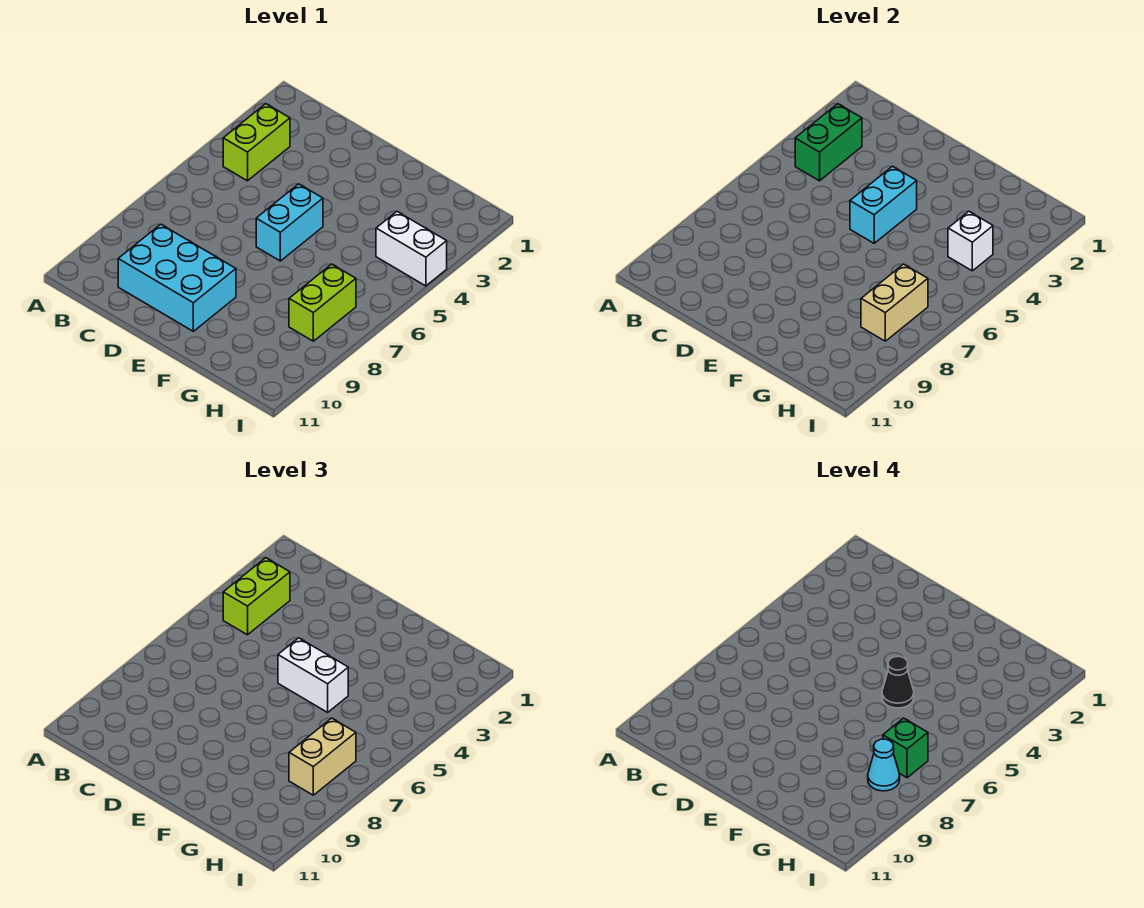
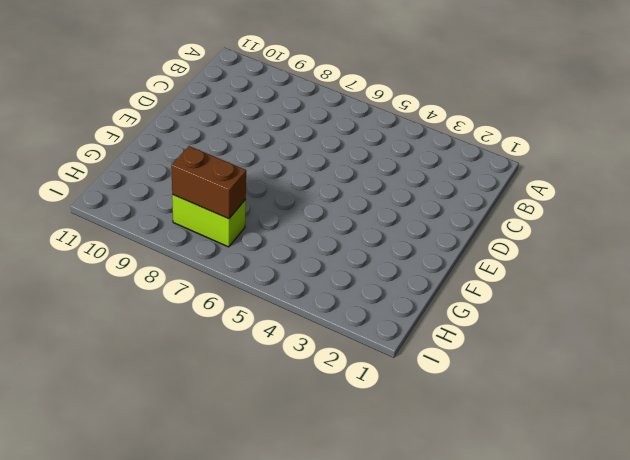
brown brick H7:H8 level 2 -> tan brick H7:H8 level 2
none -> lime brick B3:B4 level 1
none -> cyan brick C9:E10 level 1
none -> cyan brick E5:E6 level 1

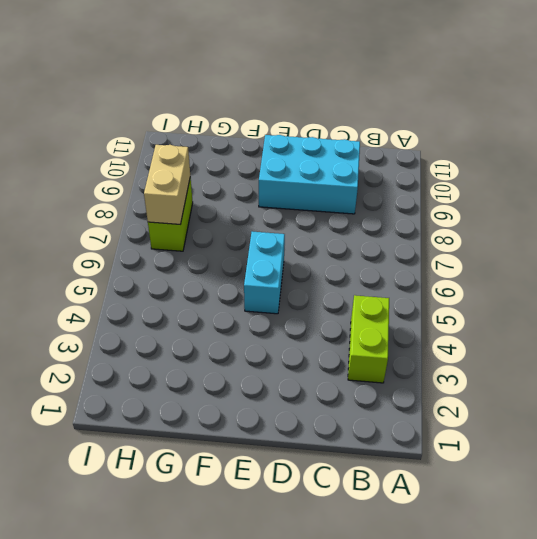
none -> white brick H4:I4 level 1
none -> green brick B3:B4 level 2
none -> cyan brick E4:E5 level 2

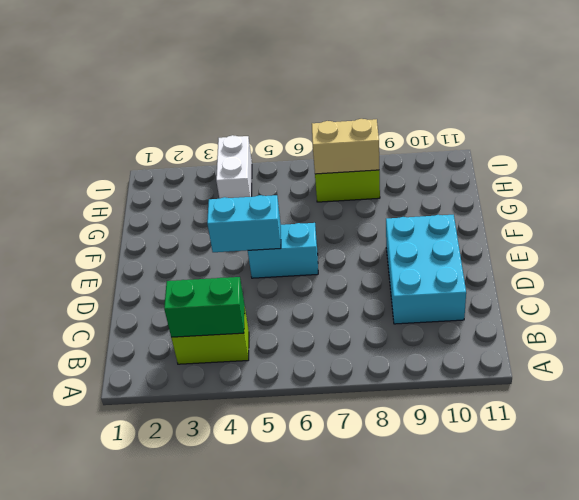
none -> white brick H4 level 2
none -> lime brick B3:B4 level 3
none -> white brick E5:F5 level 3

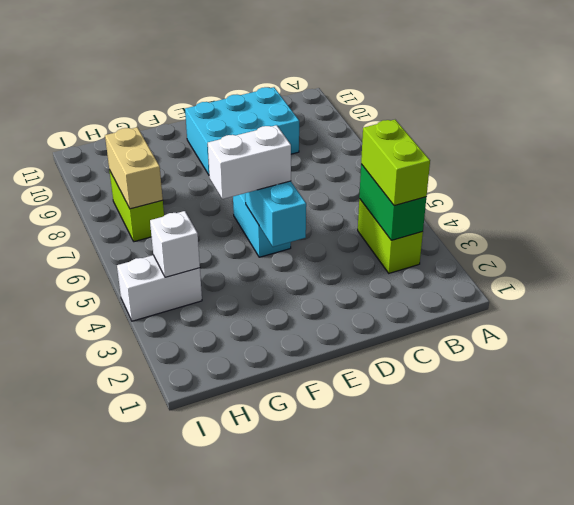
none -> tan brick H7:H8 level 3
none -> black cone F5 level 4
none -> green brick H7 level 4

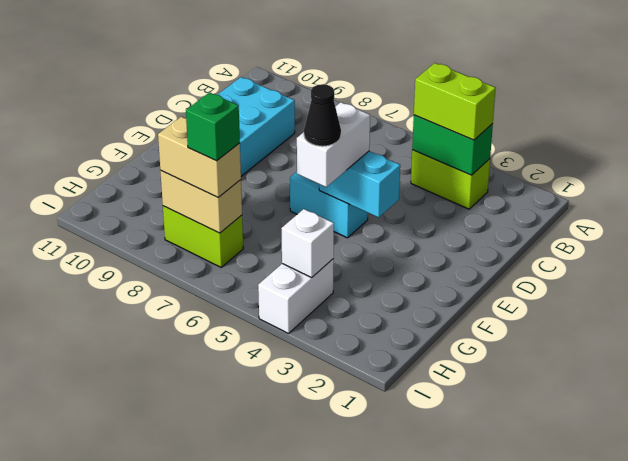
none -> cyan cone H8 level 4

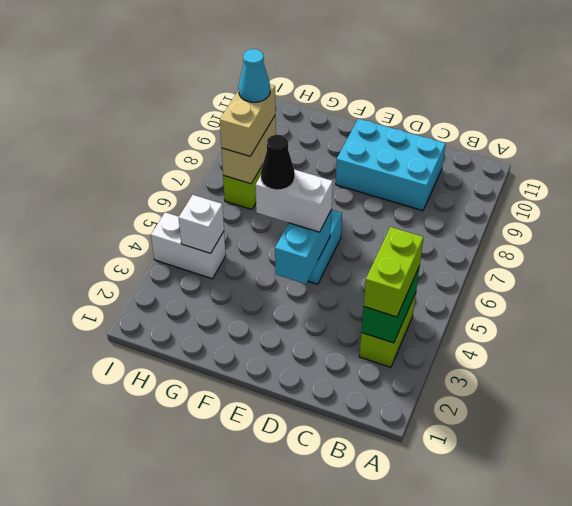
none -> green brick H7 level 4

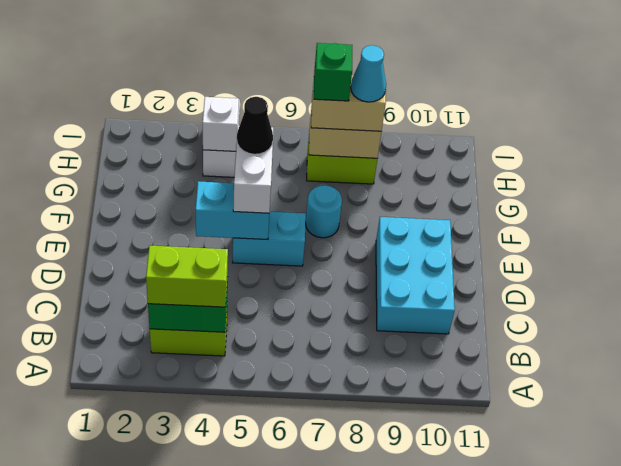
cyan round brick F7 level 1 -> none

